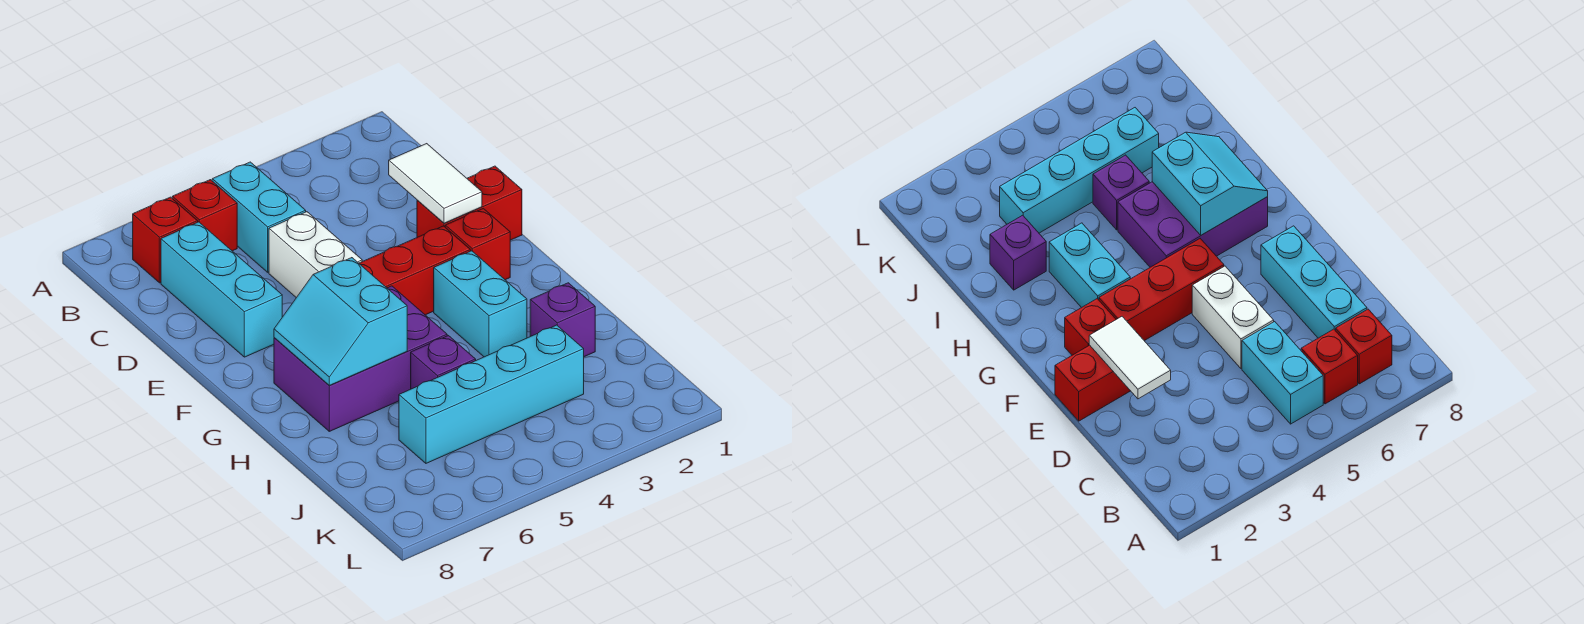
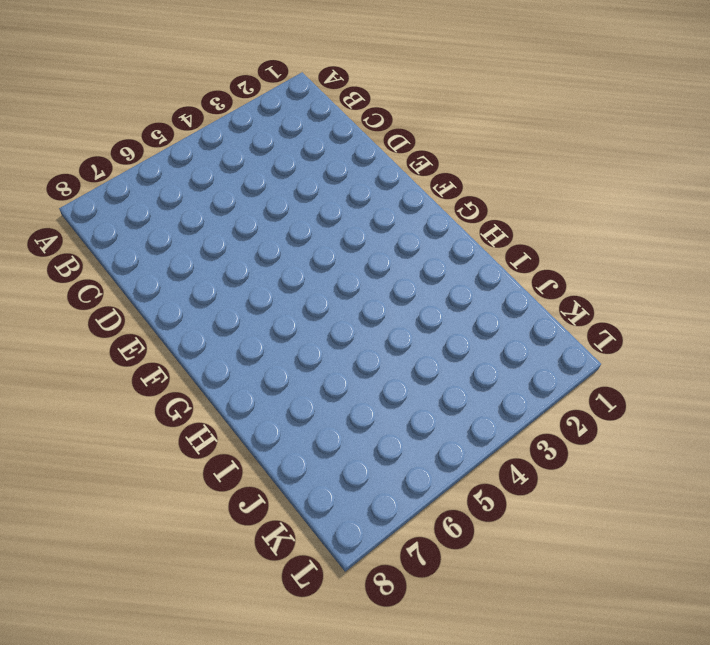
none -> cyan brick B5:C5 level 1
none -> red brick B6 level 1
none -> red brick B7 level 1

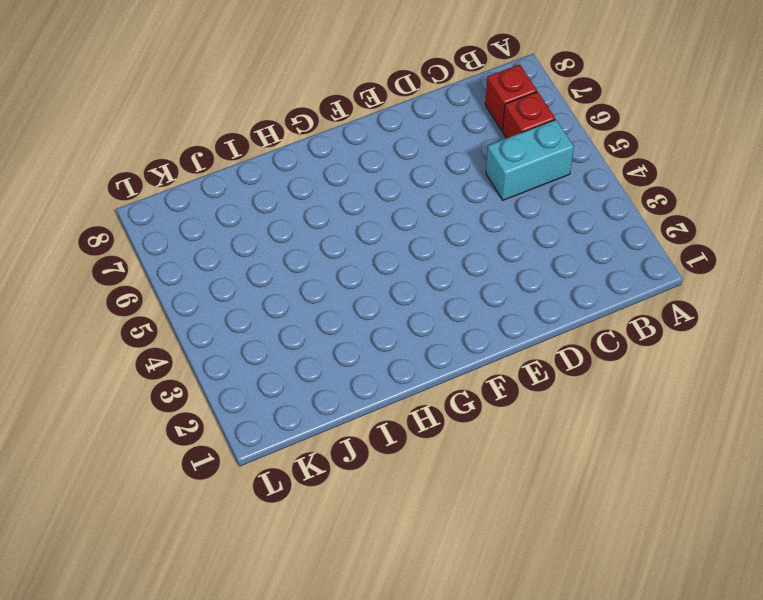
none -> cyan brick C7:E7 level 1
none -> white brick D5:E5 level 1
none -> red brick E1:E2 level 1

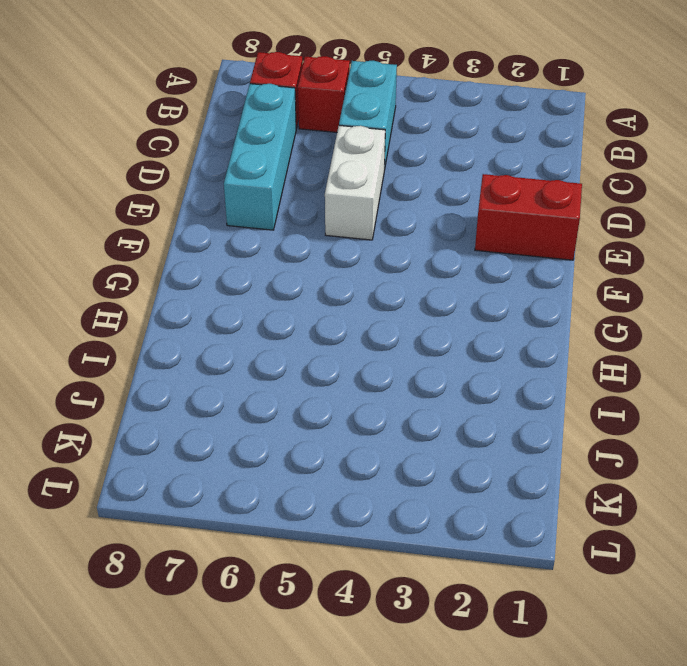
none -> red brick F2 level 1
none -> red brick F3:F5 level 1
none -> cyan brick G3:H3 level 1

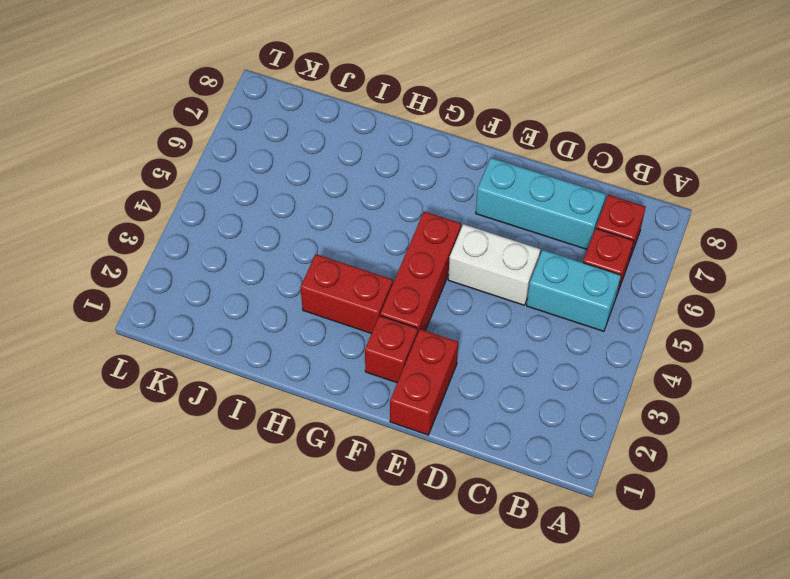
red brick G3:H3 level 1 -> cyan brick G3:H3 level 1
none -> purple brick G5:H7 level 1
none -> purple brick I2 level 1
none -> purple brick I5 level 1

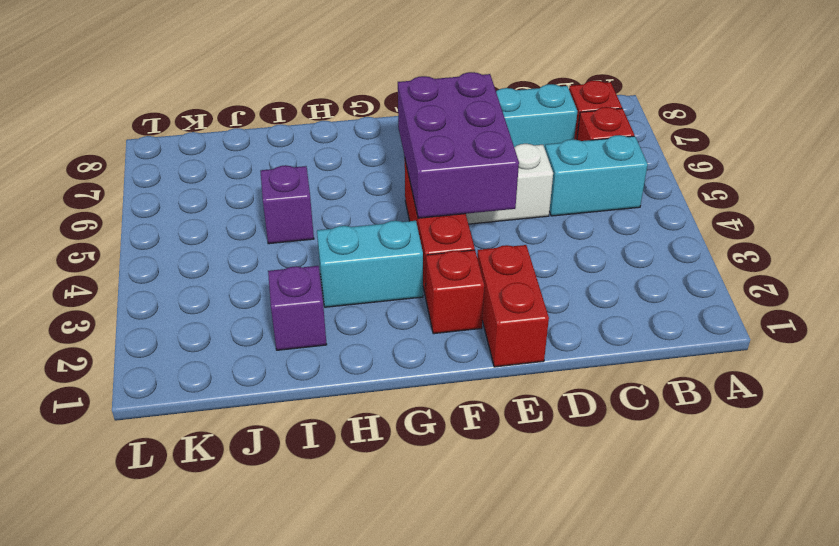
purple brick E4:F6 level 2 -> purple brick G5:H7 level 1
none -> cyan brick J3:J6 level 1
none -> white tile D2:E2 level 2
none -> cyan slope G6:H7 level 2 top 6

